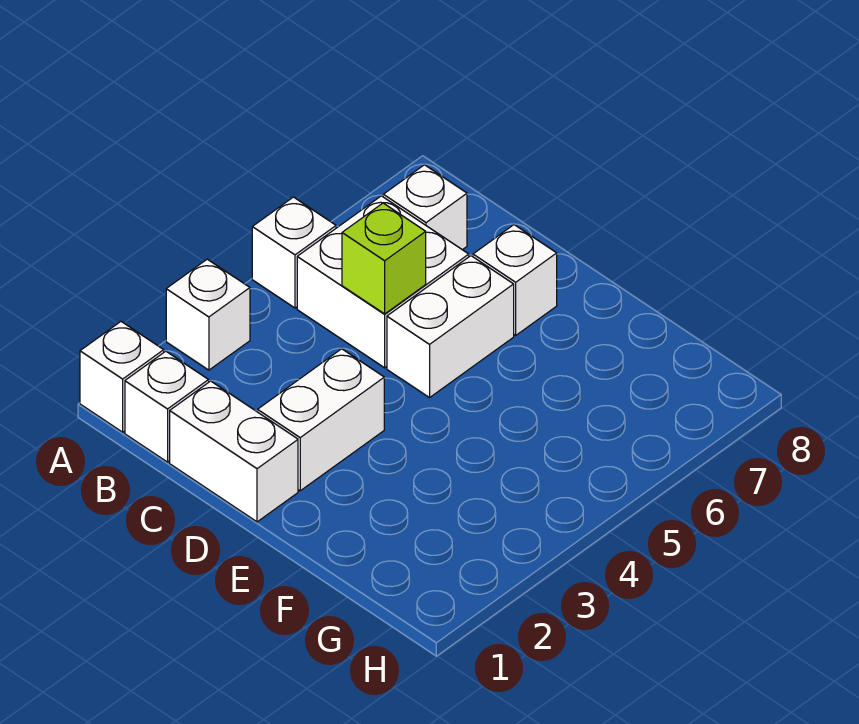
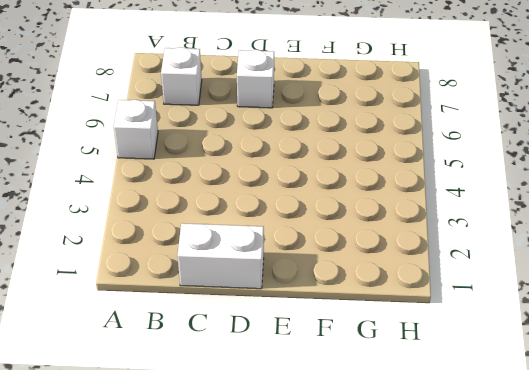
none -> white brick A1 level 1
none -> white brick A3 level 1

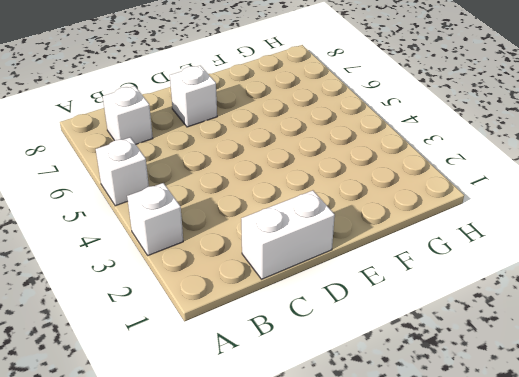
none -> white brick A1 level 1
none -> white brick B1 level 1

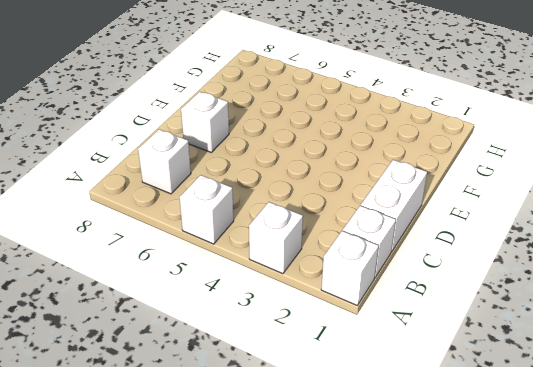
none -> white brick B5:C6 level 1
none -> white brick D2:D3 level 1

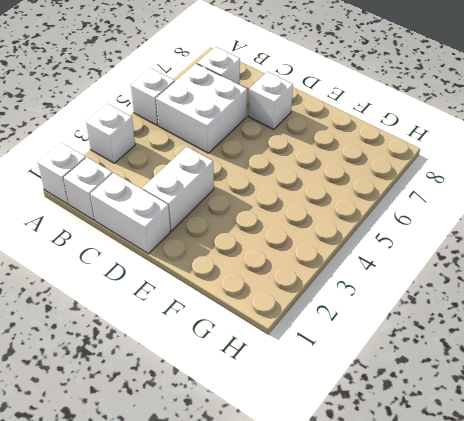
none -> white brick D5:D6 level 1
none -> lime brick C5 level 2

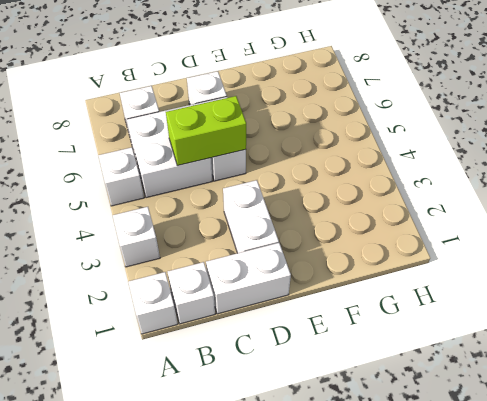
lime brick C5:D5 level 2 -> lime brick C5 level 2

